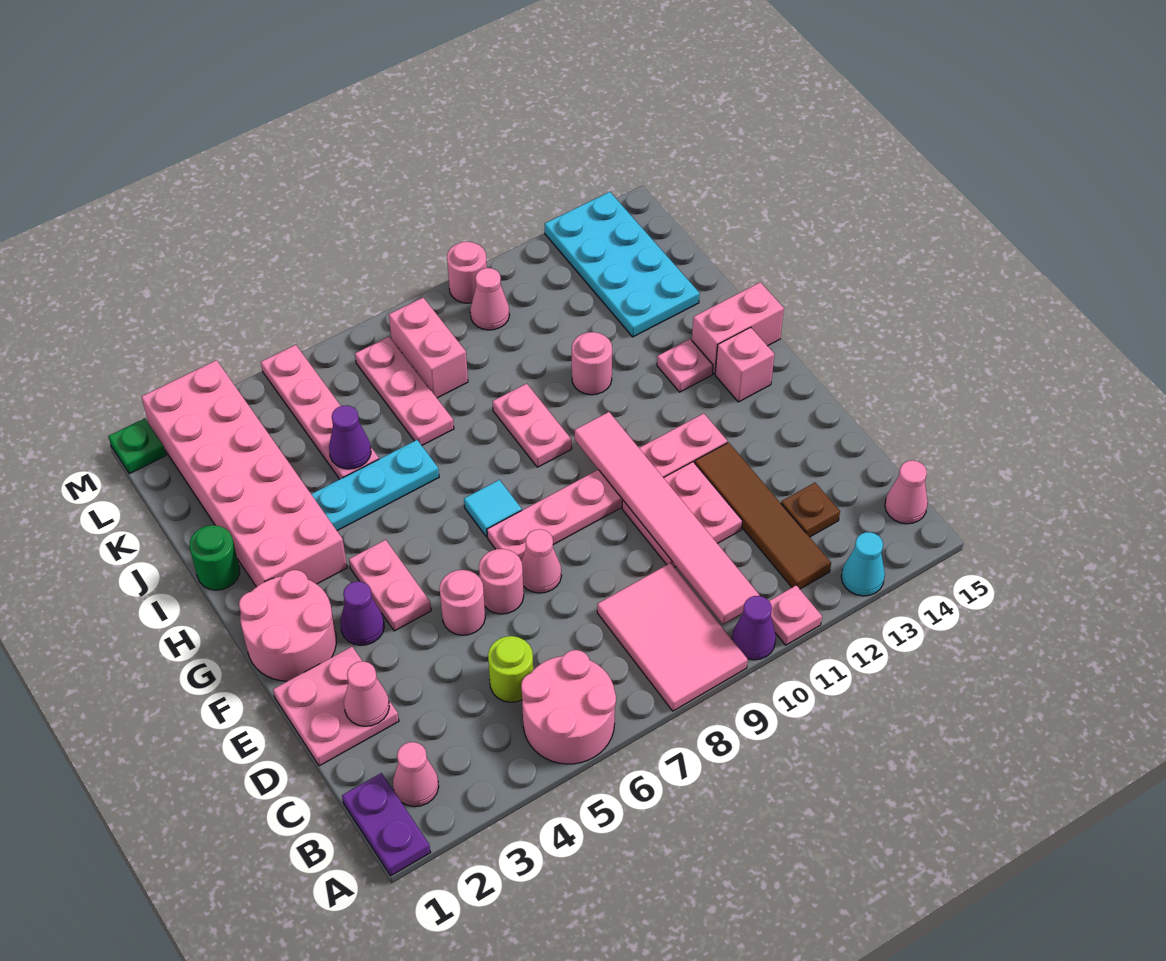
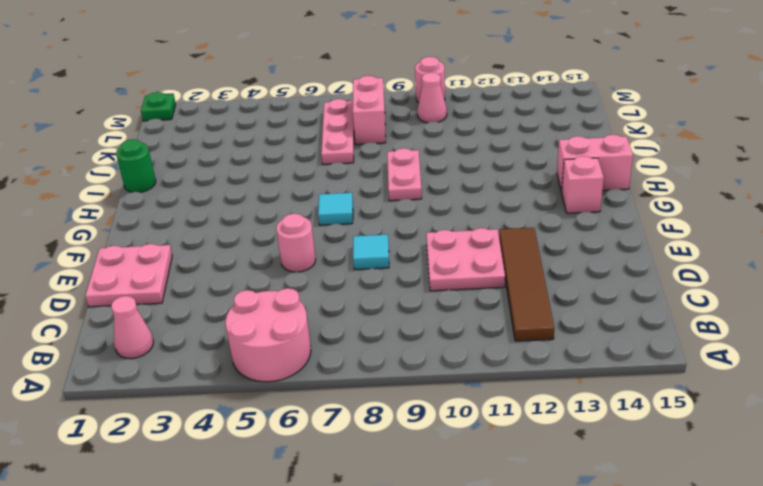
cyan tile E8 level 1 -> none
none -> purple plate A1:B1 level 1
none -> pink tile A8:C9 level 1
none -> purple cone A10 level 1
none -> pink plate A11 level 1

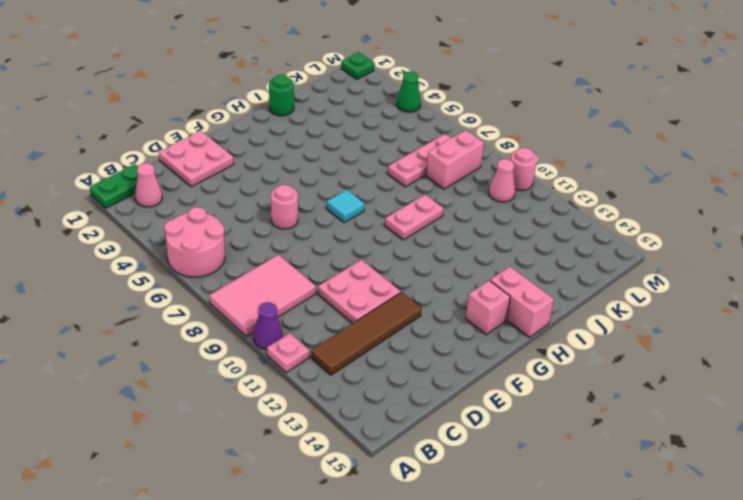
green plate A1:B1 level 1 -> purple plate A1:B1 level 1
green cone M4 level 1 -> none
none -> cyan cone A13 level 1
none -> pink cone B15 level 1
none -> lime round brick C5 level 1
none -> brown plate C13 level 1

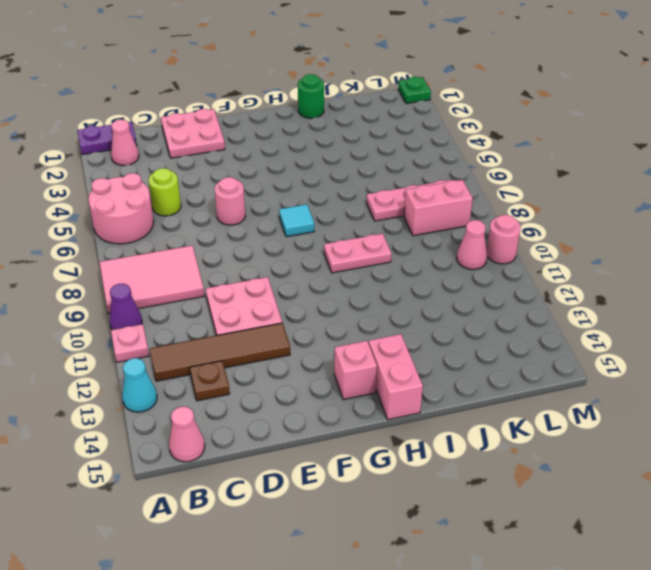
none -> pink round brick E5 level 1
none -> pink cone E7 level 1
none -> pink round brick F1:G2 level 1
none -> purple cone F3 level 1

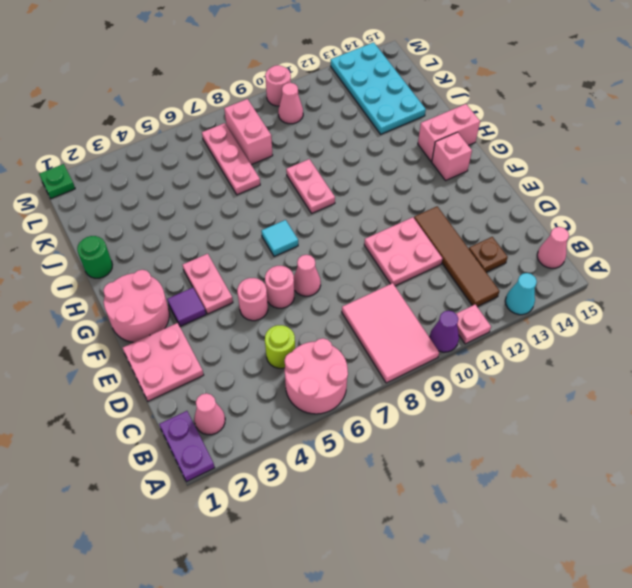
purple tile F3 level 1 -> purple cone F3 level 1
none -> pink plate F7:F12 level 1
none -> pink brick H2:M3 level 1
none -> pink plate H13 level 1
none -> cyan plate I4:I6 level 1

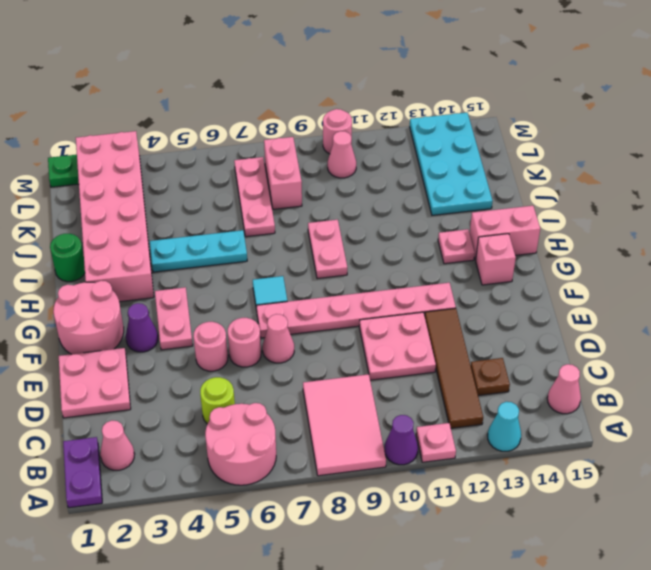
none -> pink round brick I11 level 1
none -> pink plate J5:M5 level 1
none -> pink tile B10:G10 level 2
none -> pink cone D2 level 2

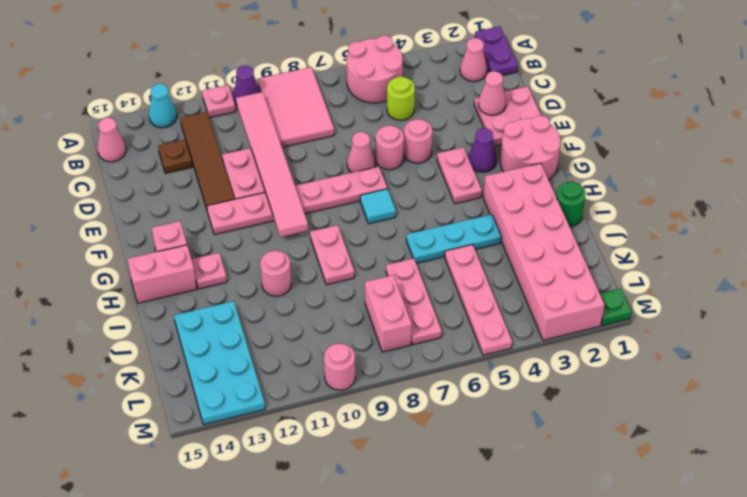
none -> pink cone L10 level 1
none -> purple cone J5 level 2

